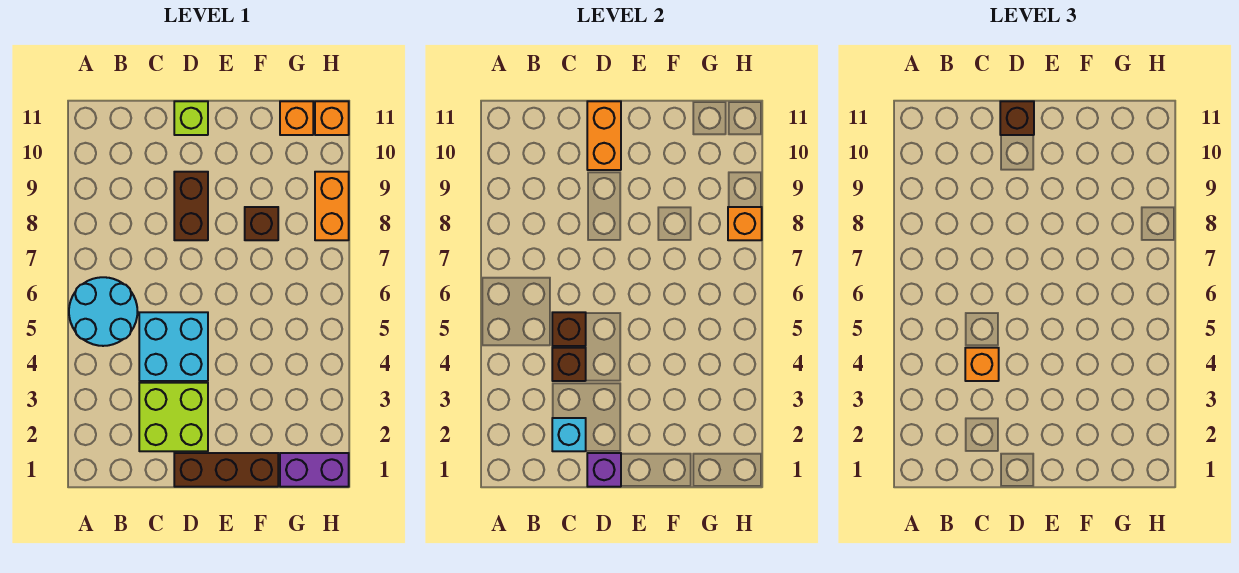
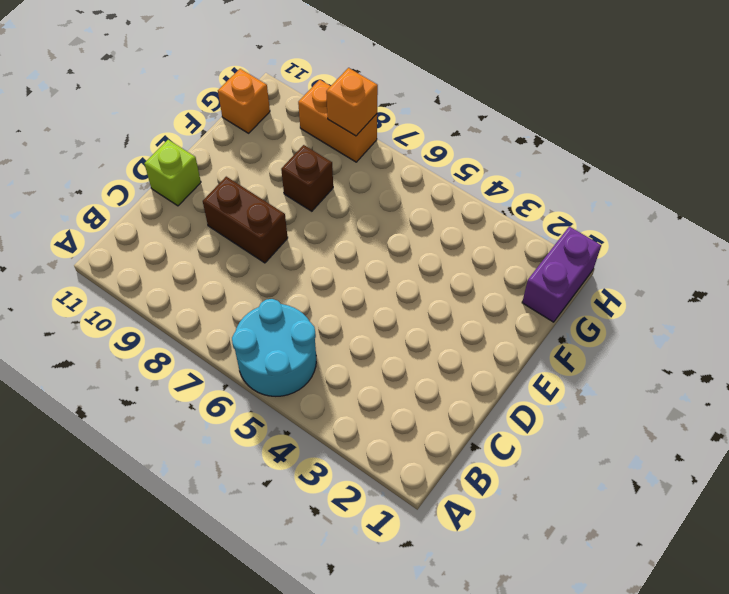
none -> lime brick C2:D3 level 1
none -> cyan brick C4:D5 level 1
none -> brown brick D1:F1 level 1

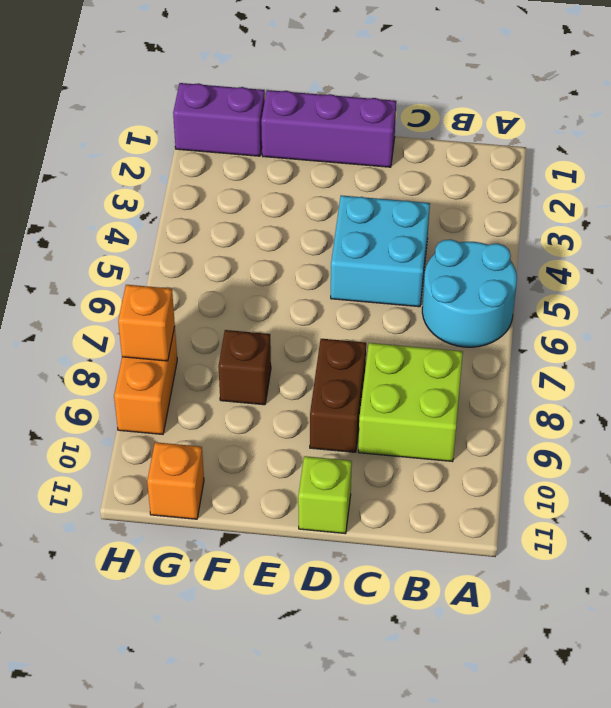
lime brick B8:C9 level 1 -> lime brick C2:D3 level 1
purple brick D1:F1 level 1 -> brown brick D1:F1 level 1
none -> orange brick H11 level 1
none -> cyan brick C2 level 2
none -> brown brick C4 level 2

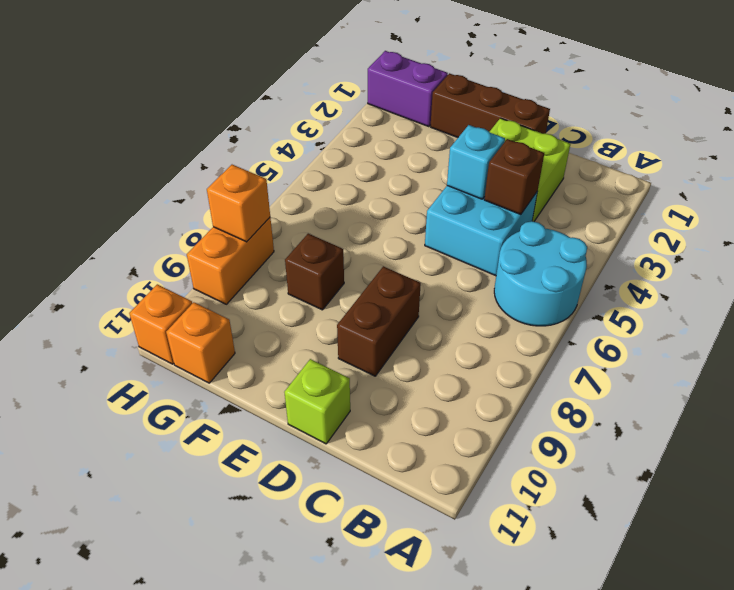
cyan brick D4 level 2 -> cyan brick C2 level 2
none -> brown brick C5 level 2
none -> purple brick D1 level 2
none -> orange brick D10:D11 level 2

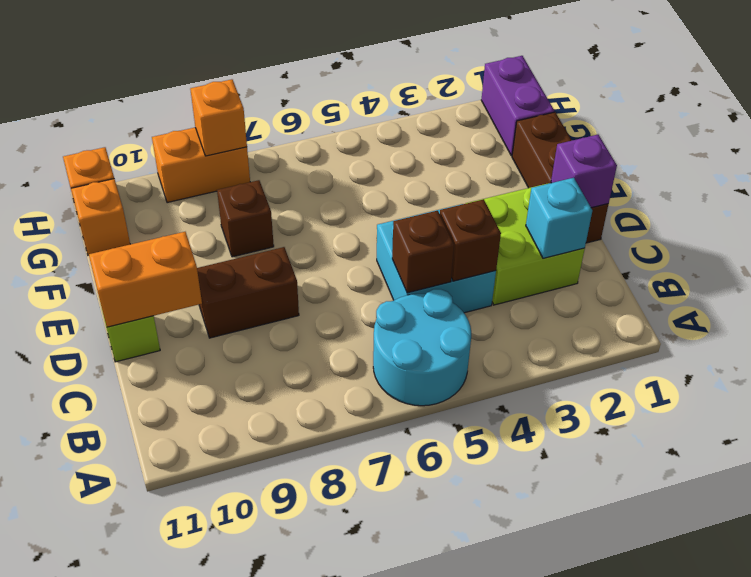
none -> orange brick C4 level 3
none -> brown brick D11 level 3

